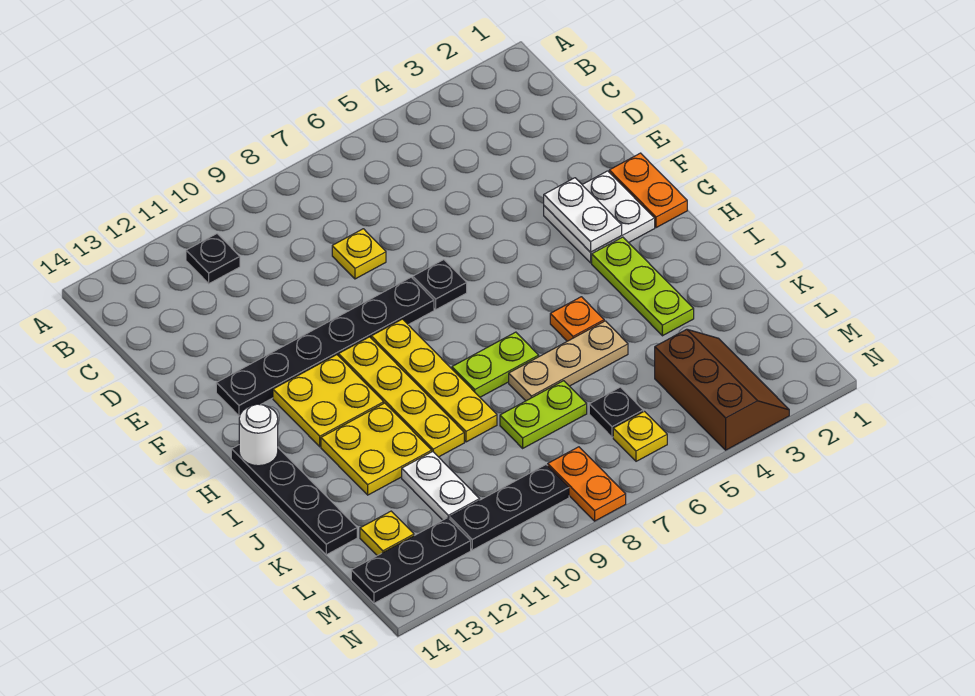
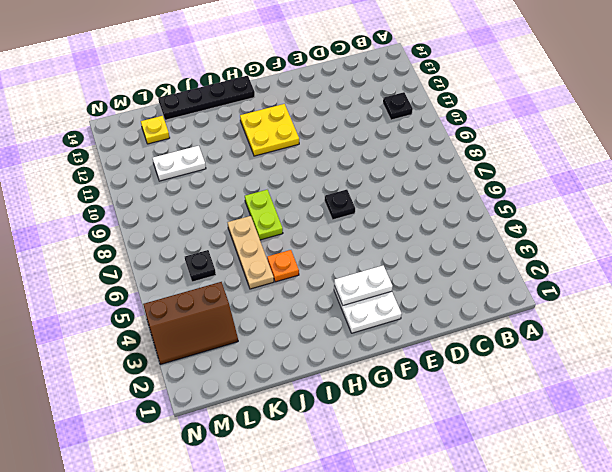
none -> yellow plate D8 level 1
none -> orange plate F1:G1 level 1
none -> black plate F8:F13 level 1

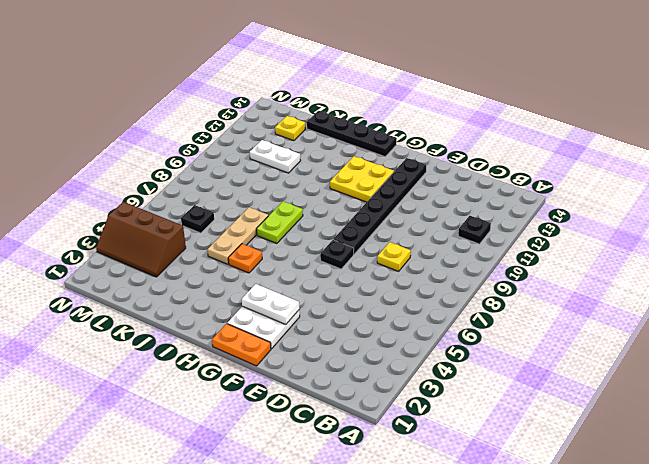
none -> yellow plate G9:J9 level 1
none -> yellow plate G10:J10 level 1
none -> lime plate H3:J3 level 1

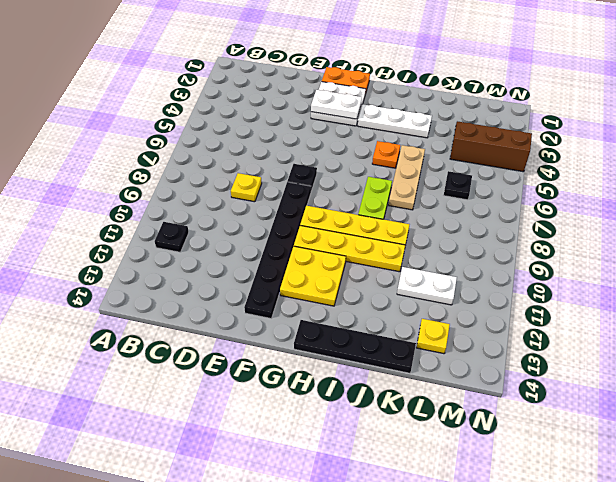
white plate H3:J3 level 1 -> lime plate H3:J3 level 1
none -> yellow plate I11:J12 level 1
none -> lime plate K7:K8 level 1
none -> yellow plate M6 level 1

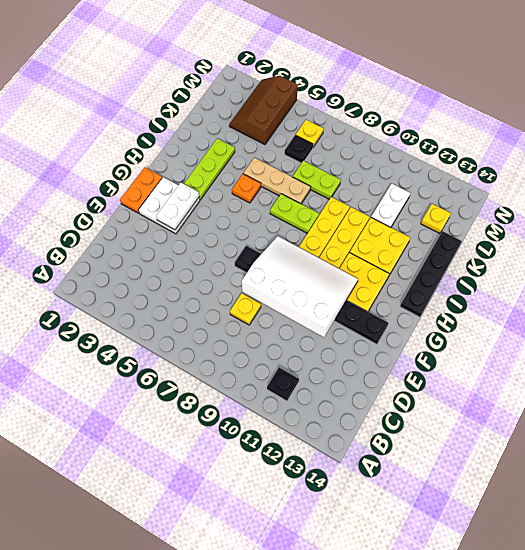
white slope E8:G11 level 2 top E -> none
none -> orange plate M8:N8 level 1
none -> black plate M9:M11 level 1
none -> black plate M12:M14 level 1

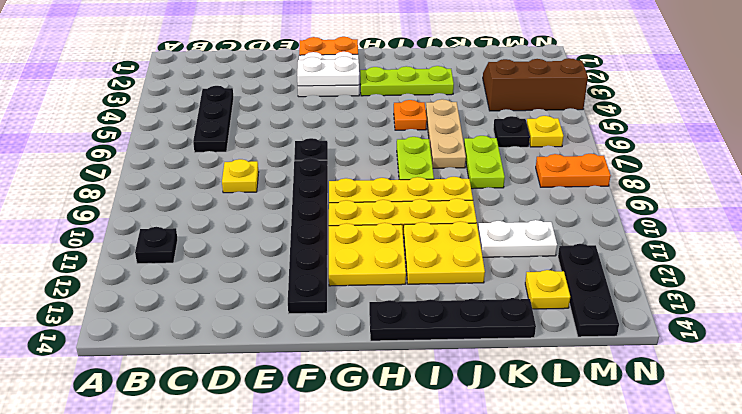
black plate C4:C6 level 1 -> black plate M9:M11 level 1
none -> white round brick H14 level 2

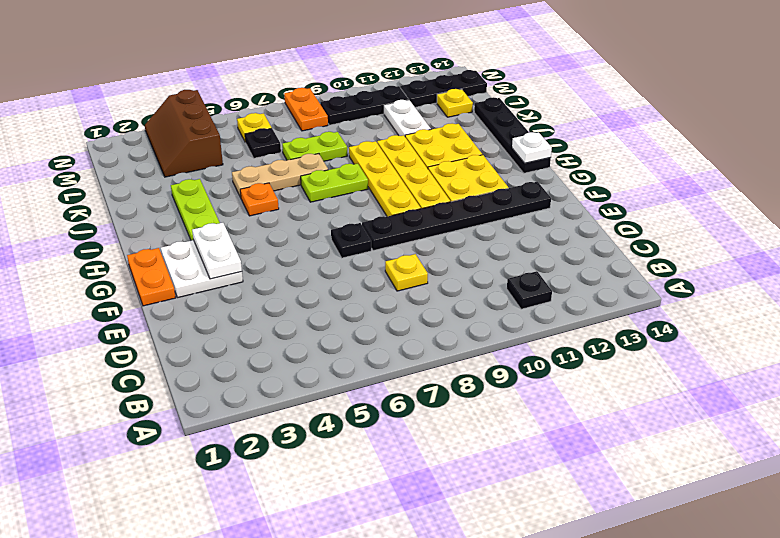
white plate H14 level 2 -> white round brick H14 level 2

